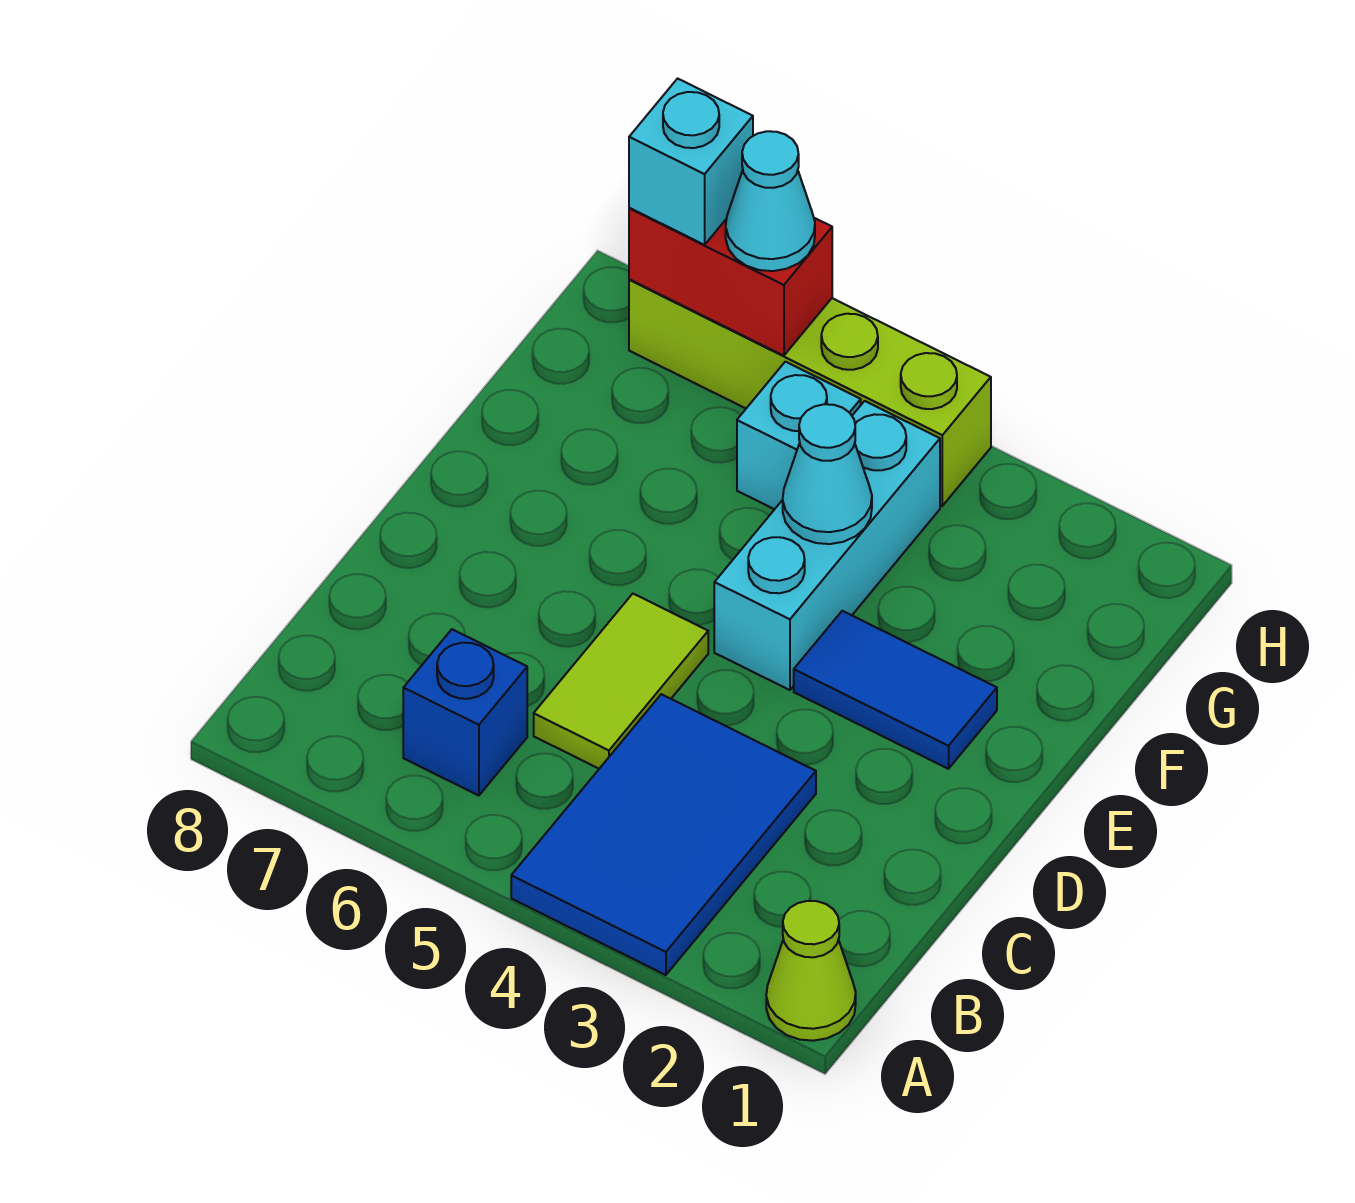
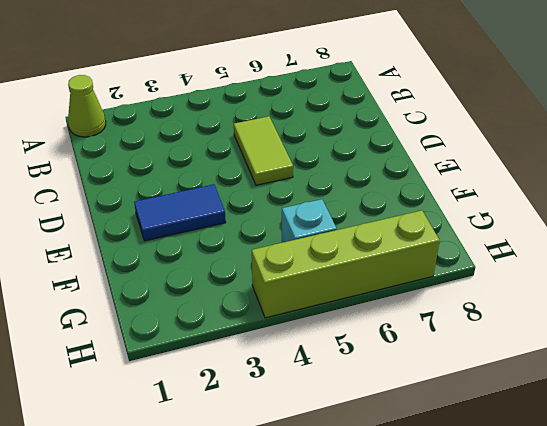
none -> blue tile A3:C4 level 1
none -> blue brick B6 level 1
none -> cyan brick E4:G4 level 1

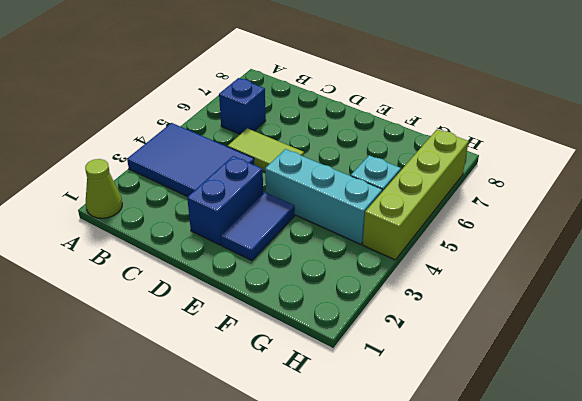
blue brick D2:D3 level 1 -> none
none -> cyan cone F4 level 2
none -> red brick H6:H7 level 2
none -> cyan cone H6 level 3

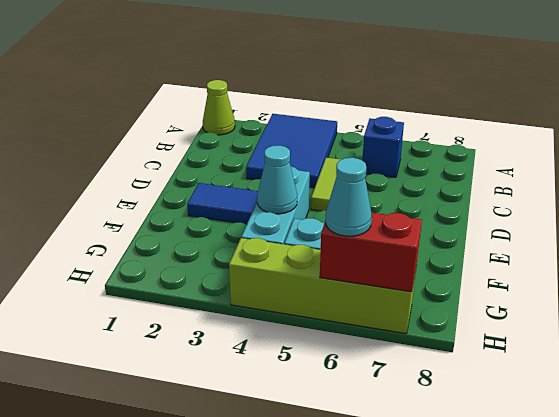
none -> cyan brick H7 level 3

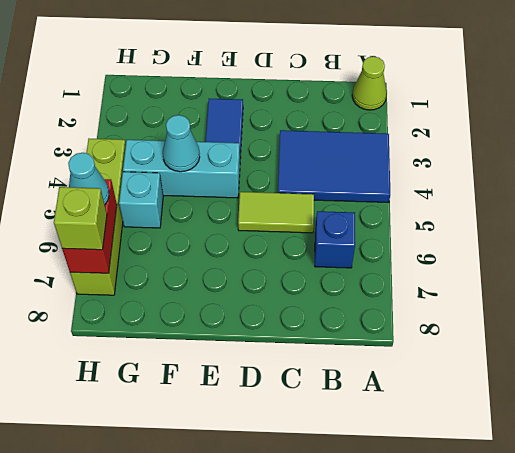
lime brick H7 level 3 -> cyan brick H7 level 3

